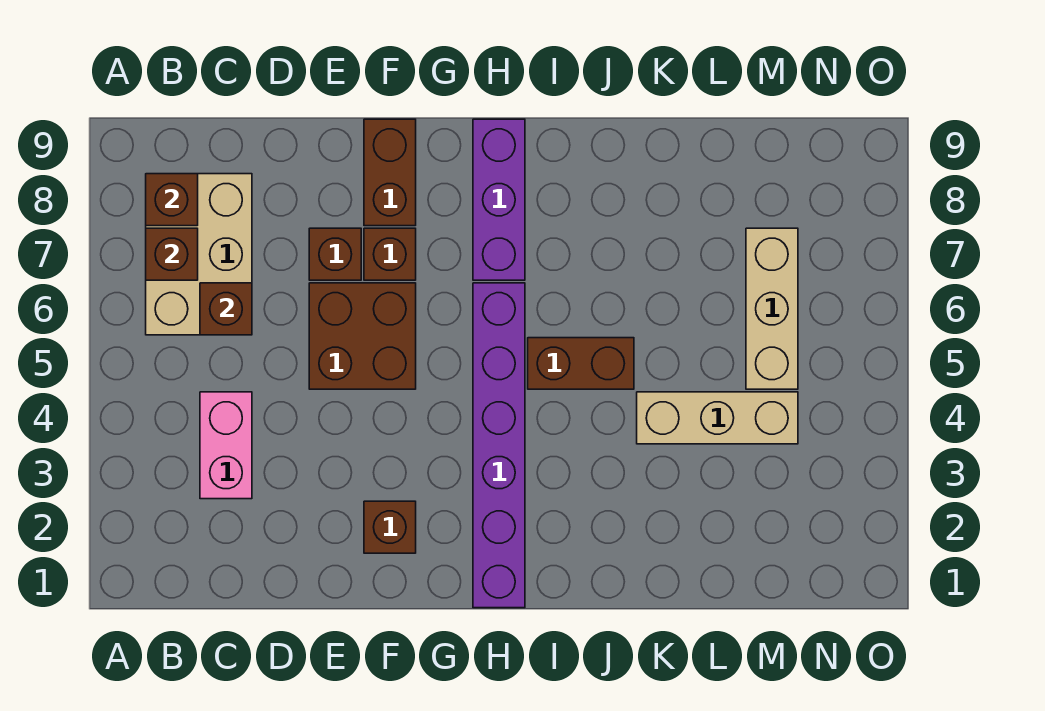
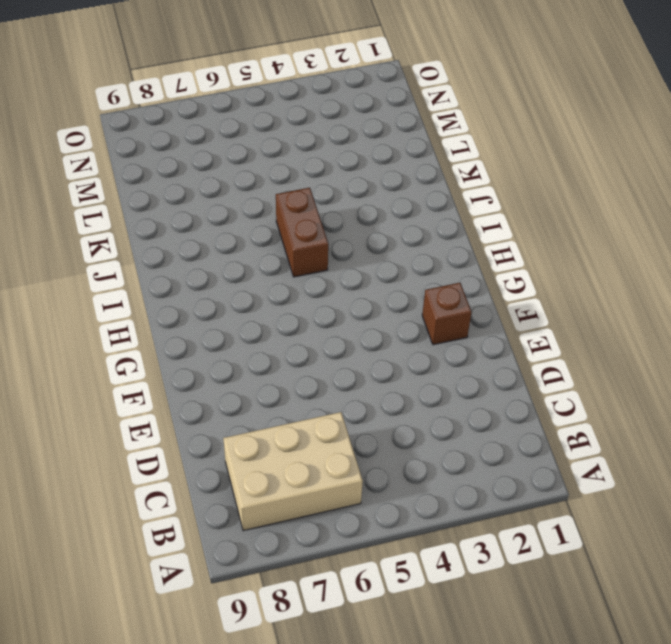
none -> pink brick C3:C4 level 1
none -> brown brick E5:F6 level 1
none -> brown brick E7 level 1

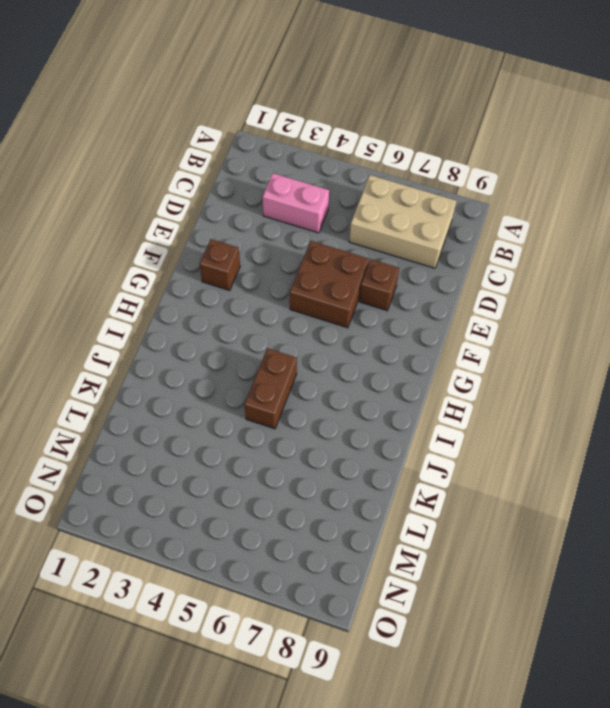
none -> brown brick F7 level 1
none -> brown brick F8:F9 level 1
none -> purple brick H1:H6 level 1

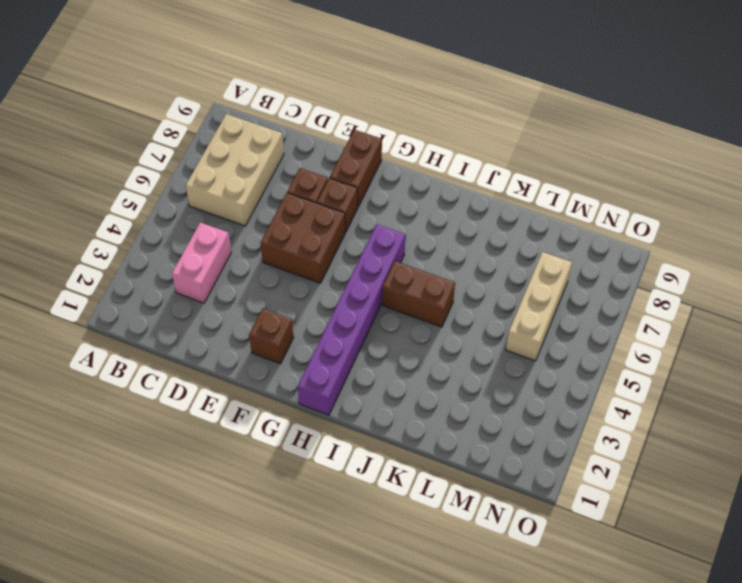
none -> purple brick H7:H9 level 1
none -> tan brick K4:M4 level 1
none -> brown brick B7 level 2

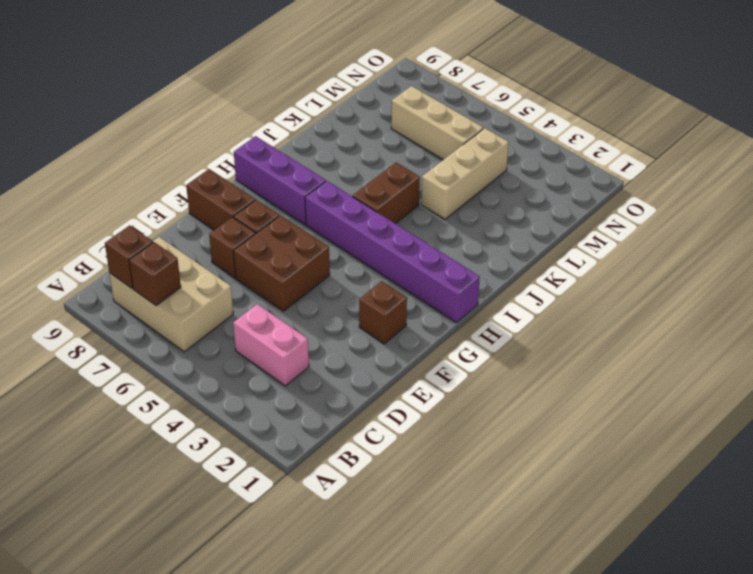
none -> brown brick C6 level 2

